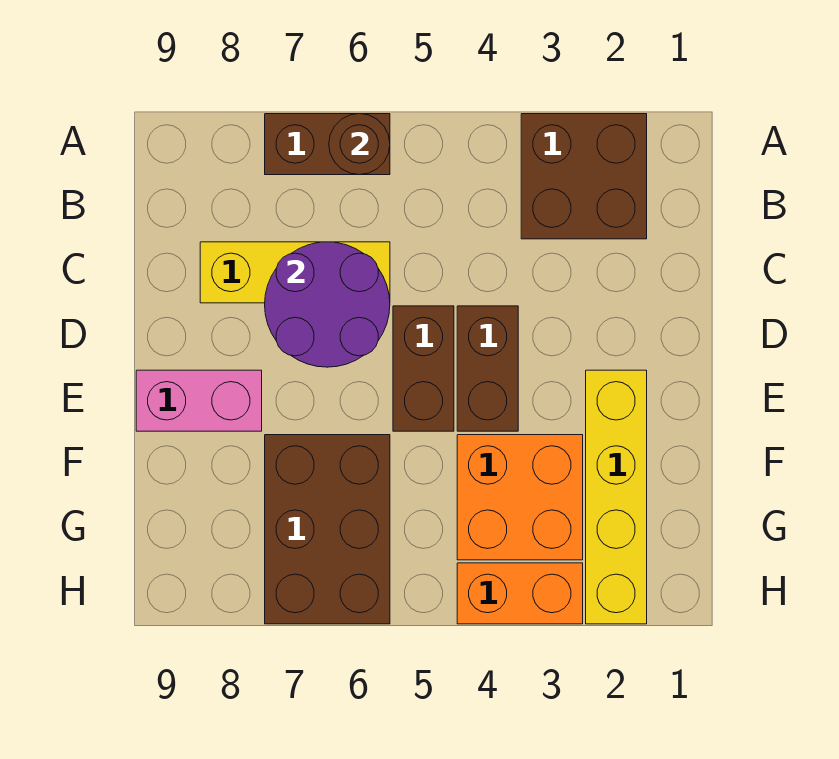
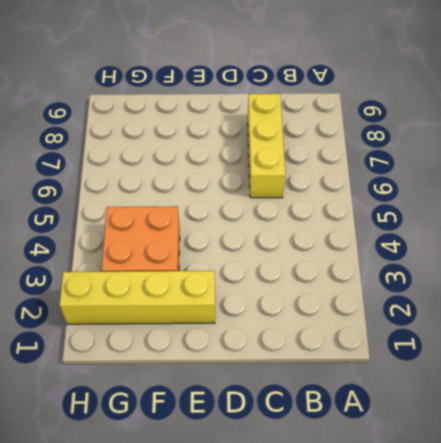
none -> brown brick A2:B3 level 1
none -> brown brick A6:A7 level 1
none -> brown brick D4:E4 level 1

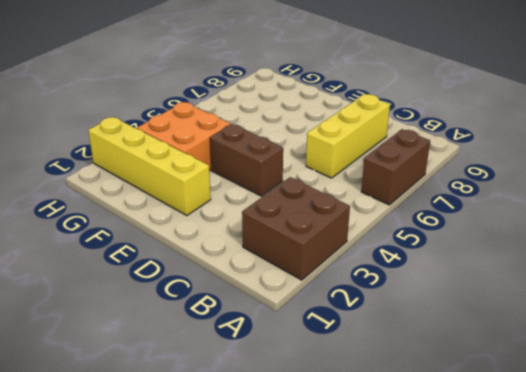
none -> brown brick D5:E5 level 1
none -> pink brick E8:E9 level 1
none -> brown brick F6:H7 level 1

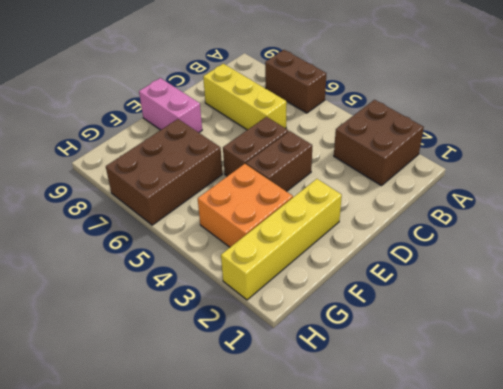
none -> orange brick H3:H4 level 1
none -> brown round brick A6 level 2
none -> purple round brick C6:D7 level 2

